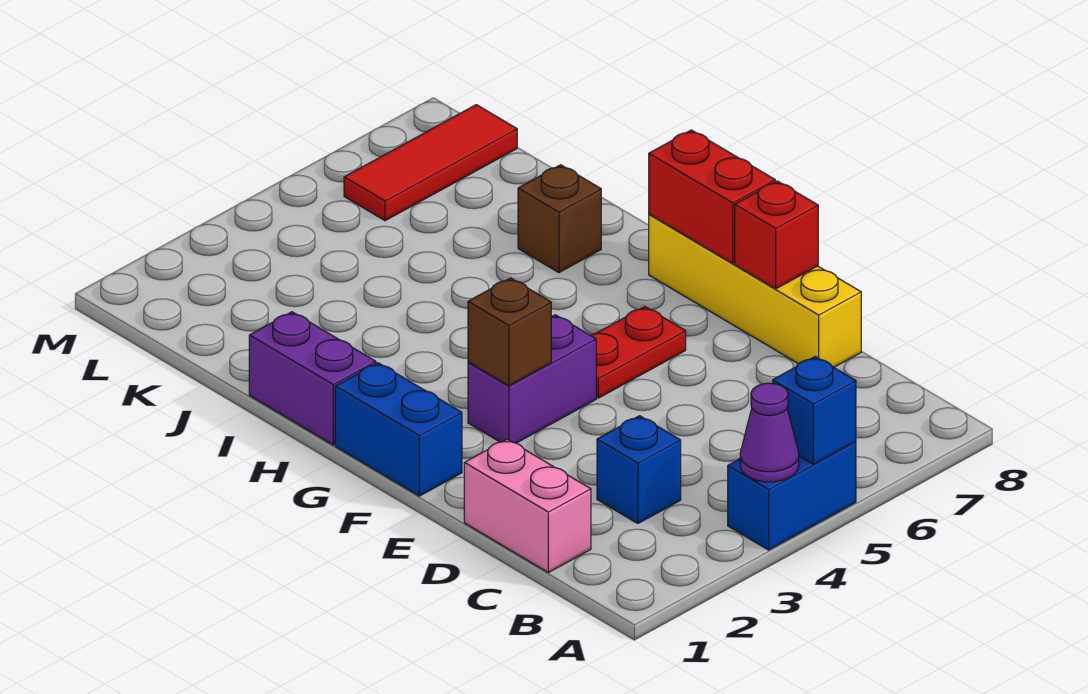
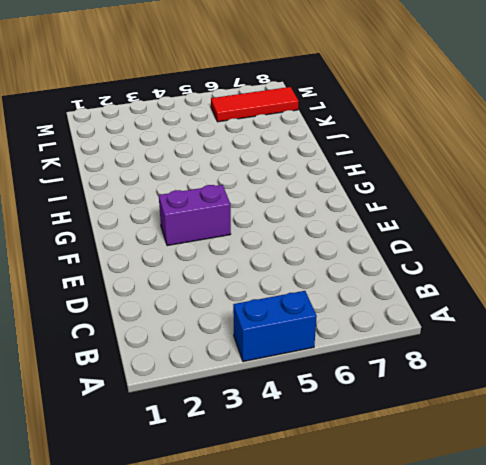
none -> pink brick C1:D1 level 1
none -> blue brick C3 level 1
none -> yellow brick D8:G8 level 1

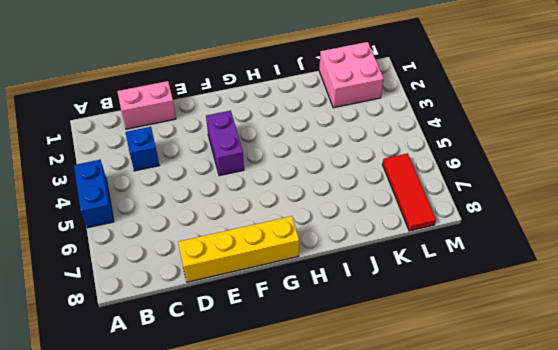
pink brick K1:L2 level 1 -> none
none -> blue brick F1:G1 level 1
none -> red plate F5:F6 level 1
none -> purple brick H1:I1 level 1

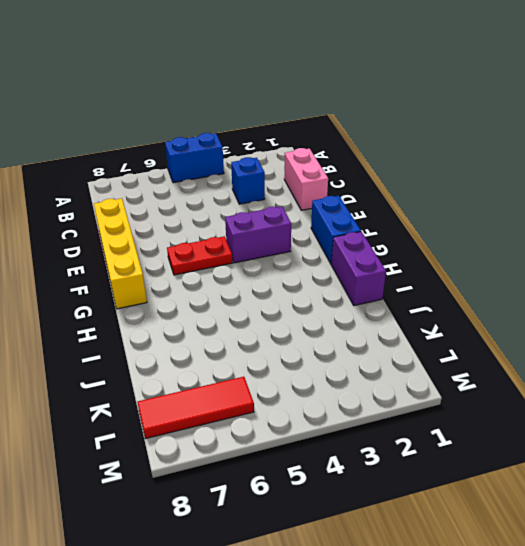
none -> brown brick I7 level 1
none -> purple cone A4 level 2
none -> blue brick A5 level 2

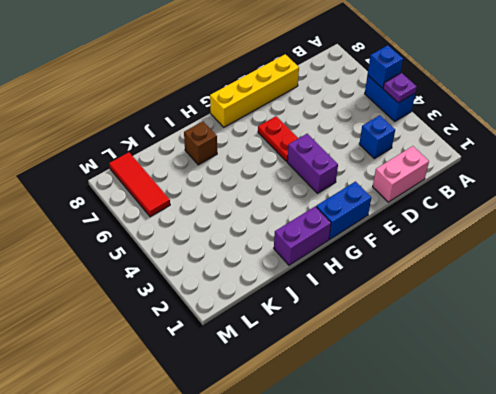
purple plate A4 level 2 -> purple cone A4 level 2
none -> red brick E8 level 2
none -> brown brick F3 level 2
none -> red brick F8:G8 level 2

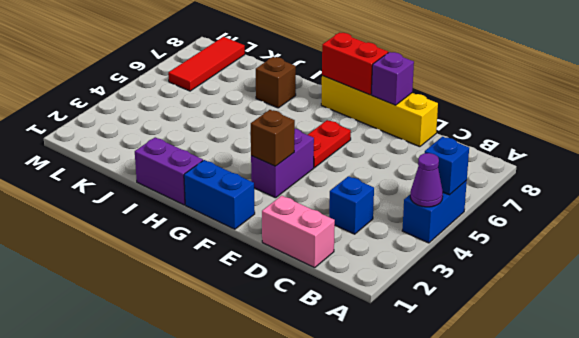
purple brick E8 level 2 -> red brick E8 level 2

